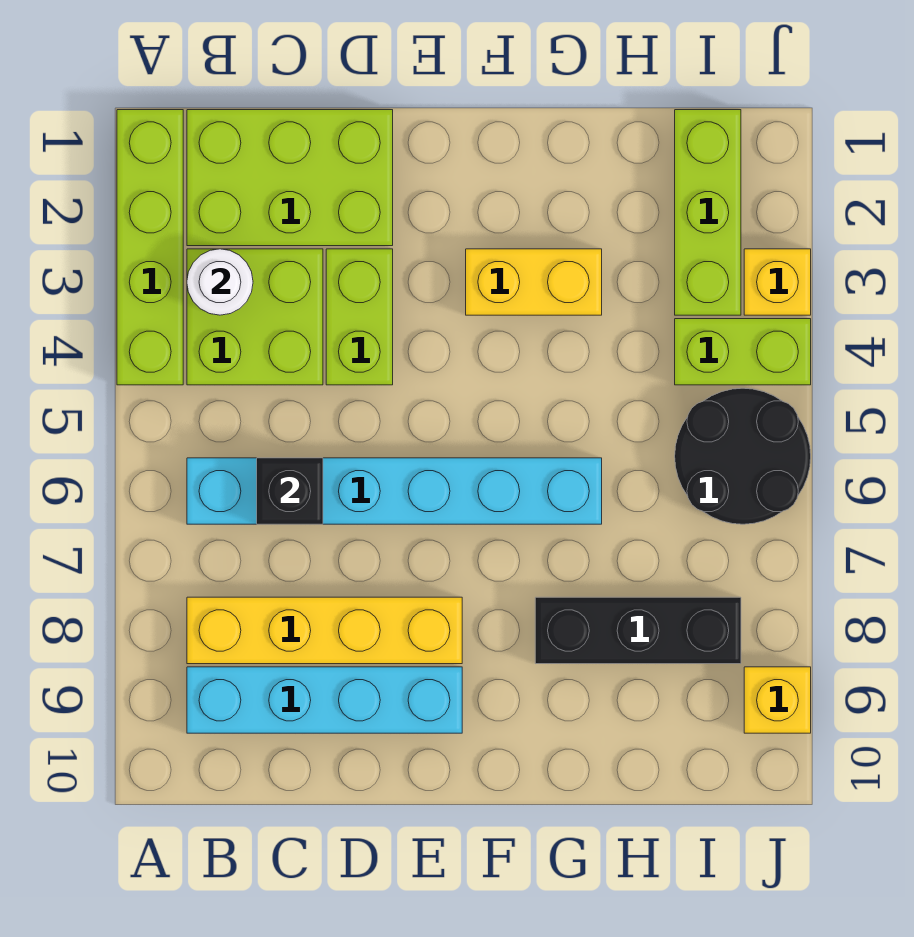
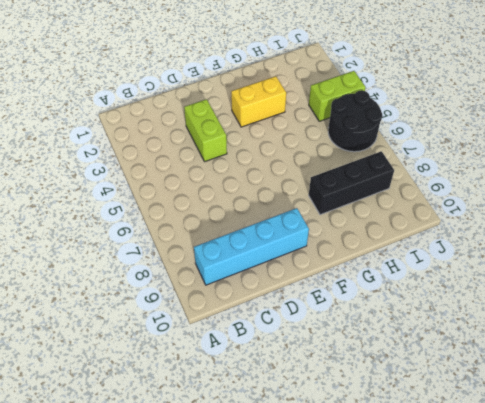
none -> lime brick A1:A4 level 1
none -> lime brick B1:D2 level 1
none -> lime brick B3:C4 level 1

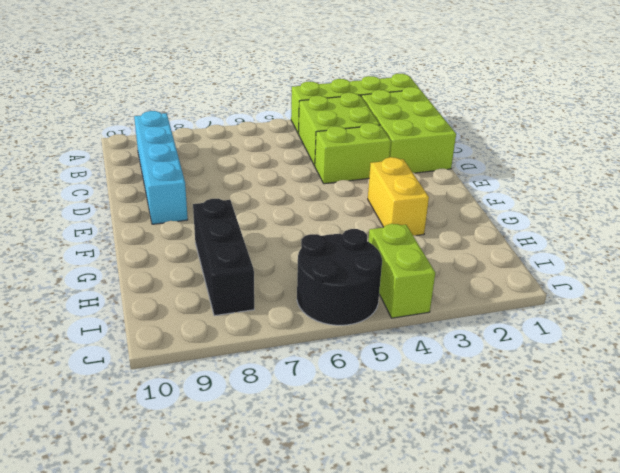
none -> cyan brick B6:G6 level 1
none -> yellow brick B8:E8 level 1
none -> lime brick I1:I3 level 1

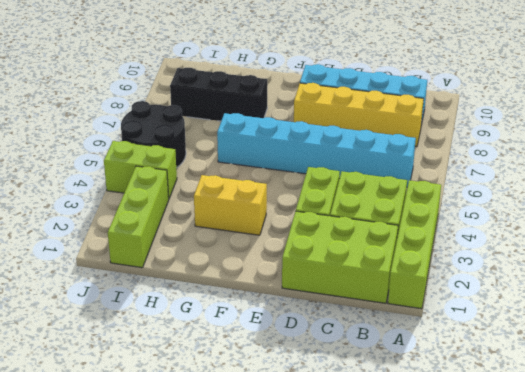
none -> yellow brick J3 level 1
none -> yellow brick J9 level 1
none -> white round brick B3 level 2

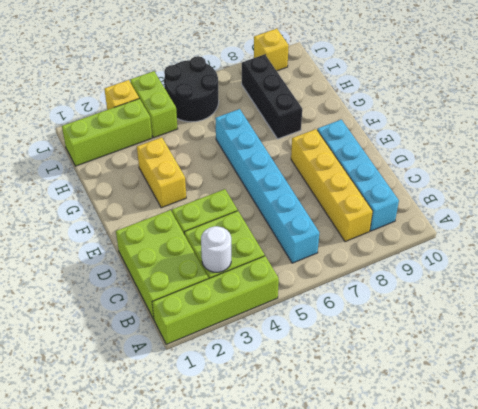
none -> black brick C6 level 2

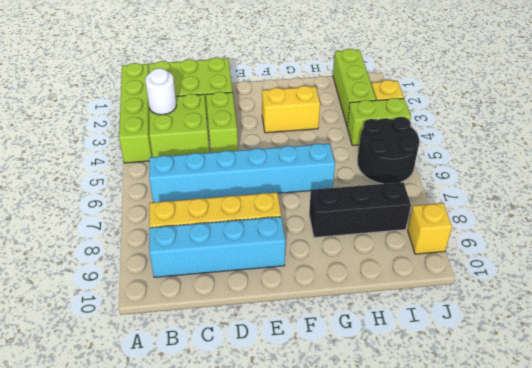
none -> black brick C6 level 2

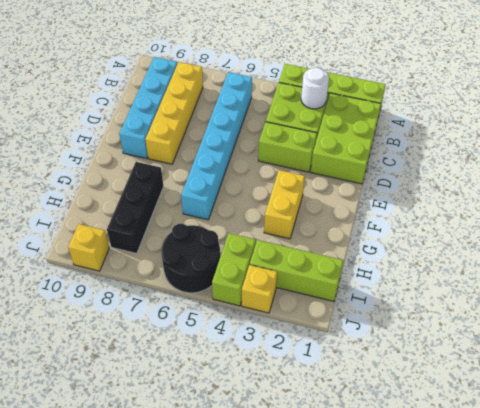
none -> black brick C6 level 2

